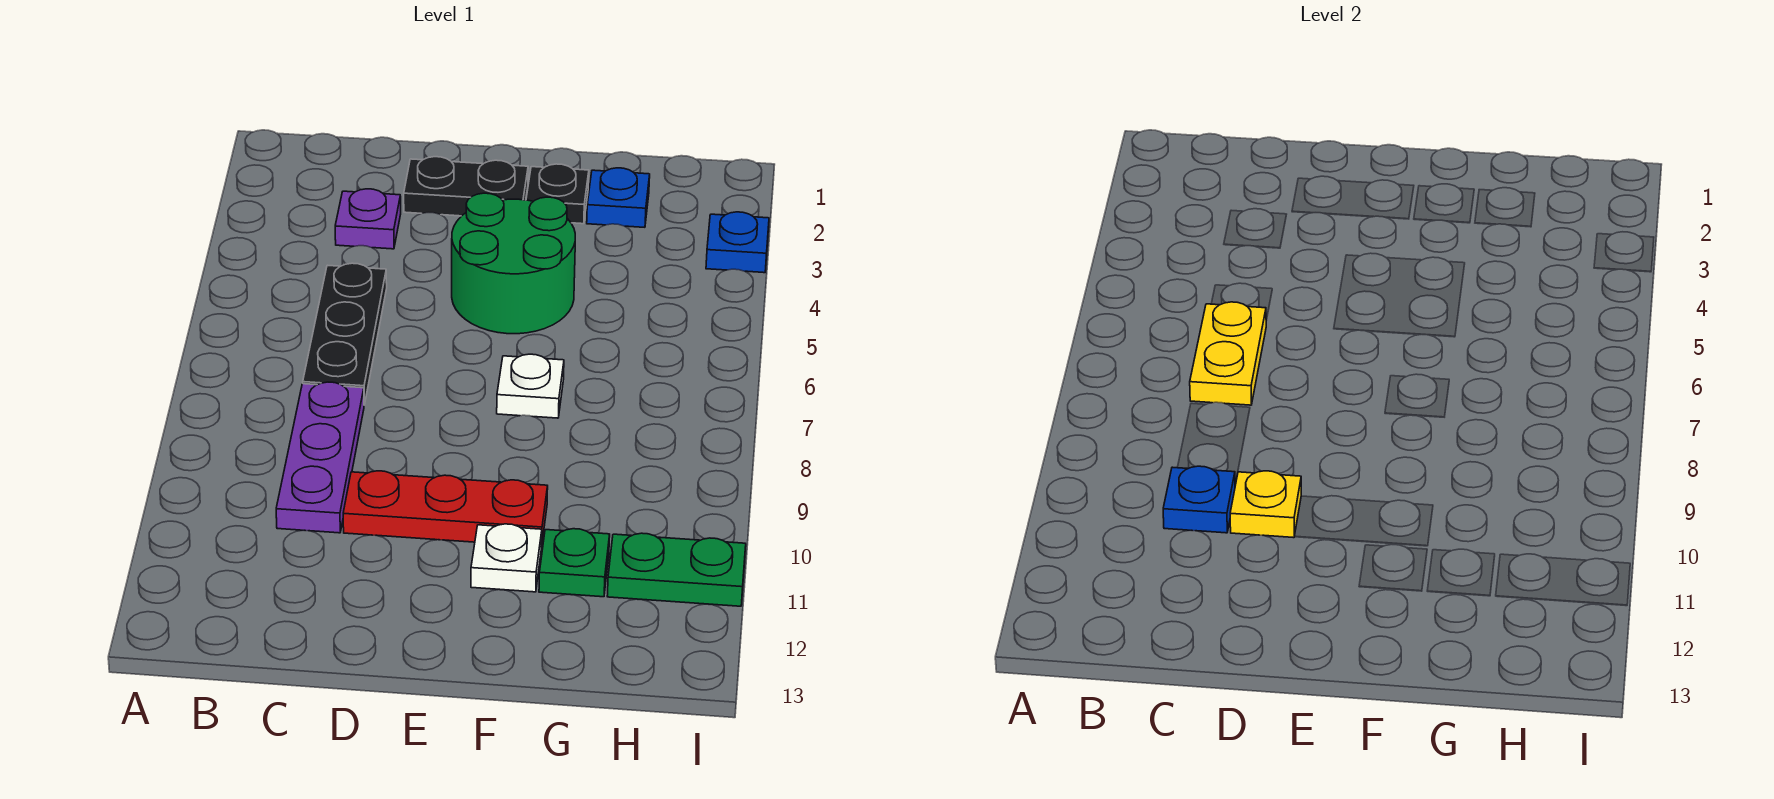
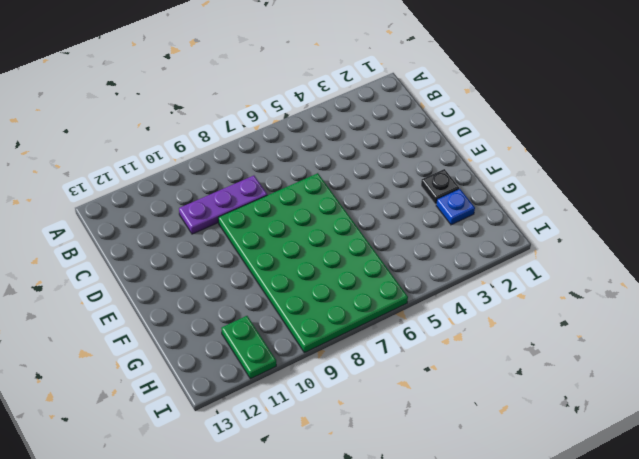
green plate D6:I9 level 1 -> white plate F7 level 1
none -> purple plate C3 level 1
none -> black plate C5:C7 level 1
none -> black plate D2:E2 level 1

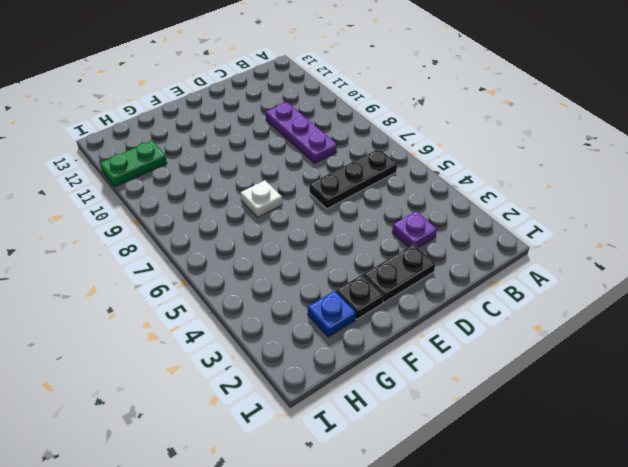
black plate B6:D6 level 1 -> black plate C5:C7 level 1
none -> red plate D10:F10 level 1
none -> green round brick E4:F5 level 1
none -> white plate F11 level 1

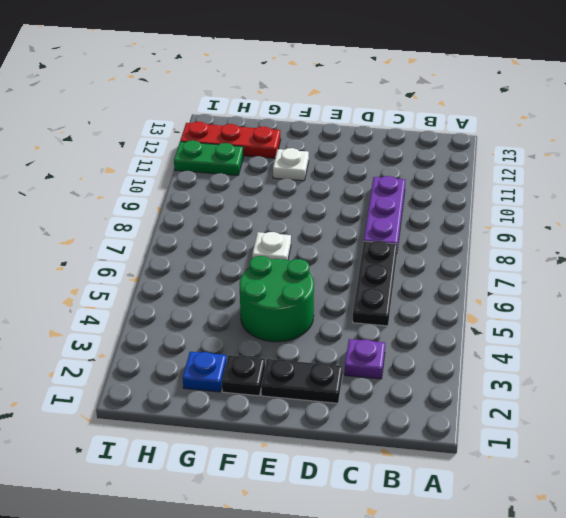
red plate G12:I12 level 1 -> red plate D10:F10 level 1
none -> green plate G11 level 1
none -> blue plate I3 level 1
none -> yellow plate C6:C7 level 2

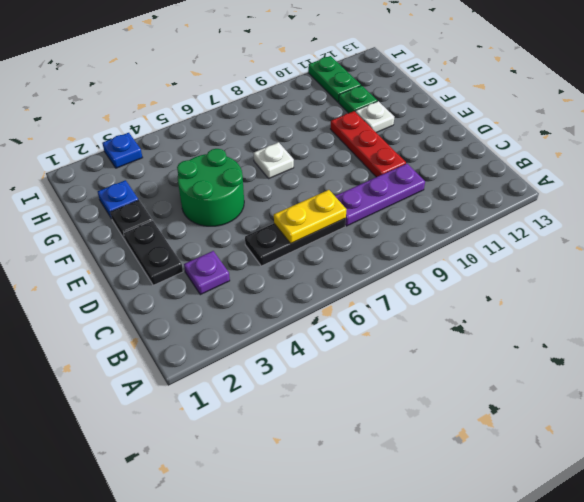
none -> blue plate C10 level 2
none -> yellow plate D10 level 2

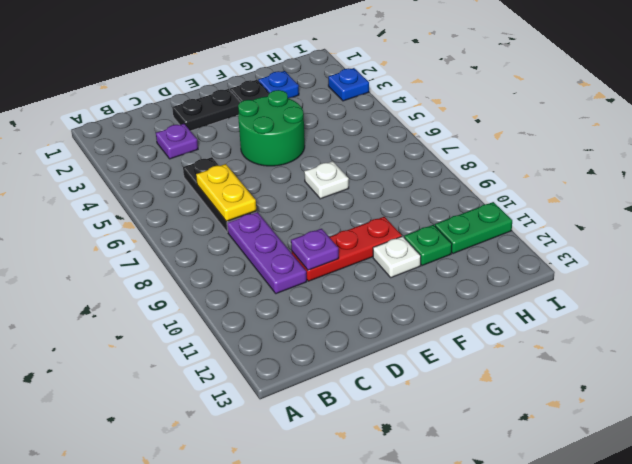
purple plate D10 level 2 -> yellow plate D10 level 2
none -> blue plate C10 level 2

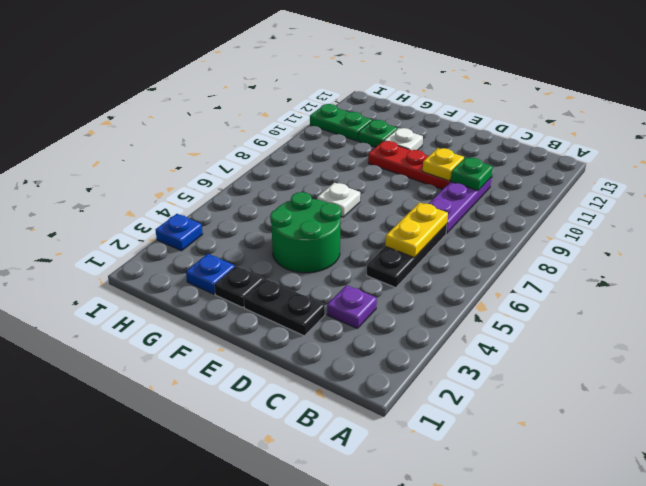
green plate C10 level 2 -> blue plate C10 level 2

